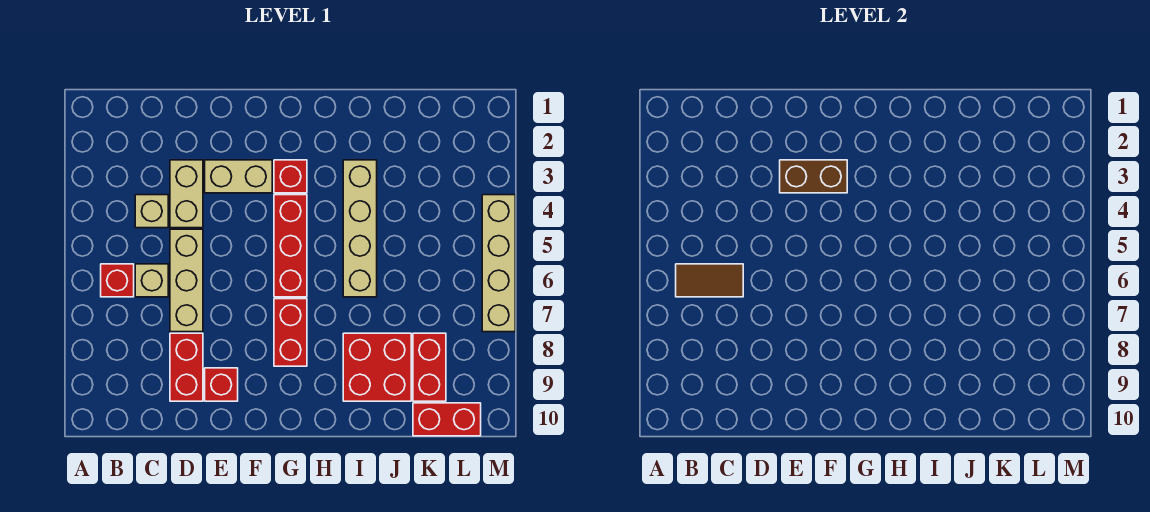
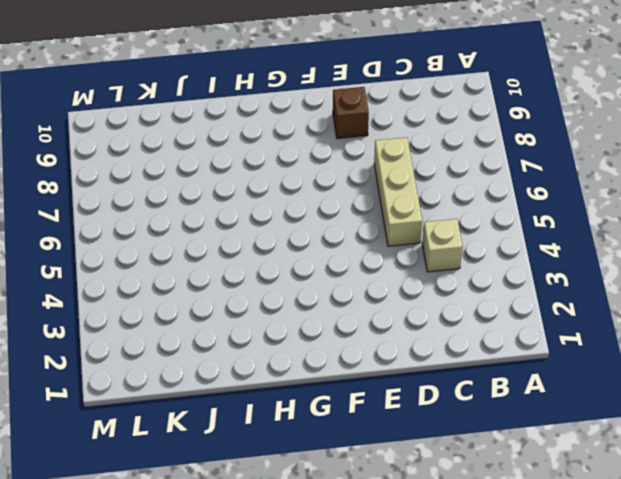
brown brick E9 level 1 -> red brick E9 level 1
none -> red brick B6 level 1
none -> tan brick C6 level 1
none -> tan brick D3:D4 level 1

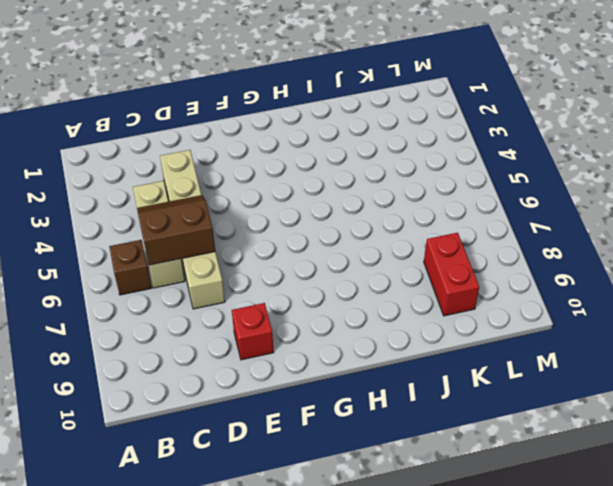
brown brick B6 level 1 -> red brick B6 level 1
brown slope C5:D6 level 2 top 6 -> brown tile B6:C6 level 2
none -> red brick D8:D9 level 1
none -> tan brick E3:F3 level 1
none -> red brick G3 level 1

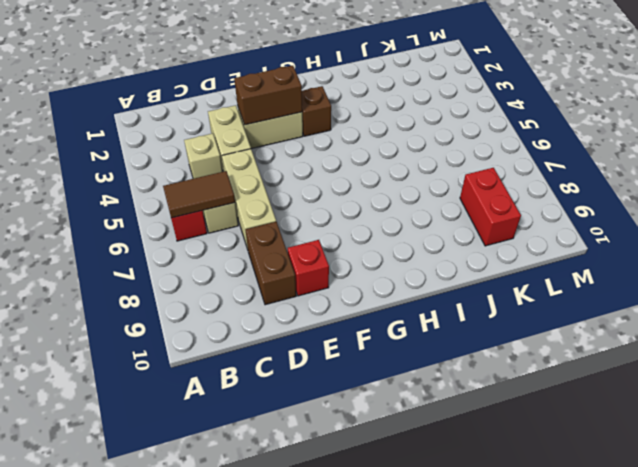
brown brick D8:D9 level 1 -> red brick D8:D9 level 1
brown brick G3 level 1 -> red brick G3 level 1
none -> red brick G4:G6 level 1
none -> red brick G7:G8 level 1
none -> tan brick I3:I6 level 1

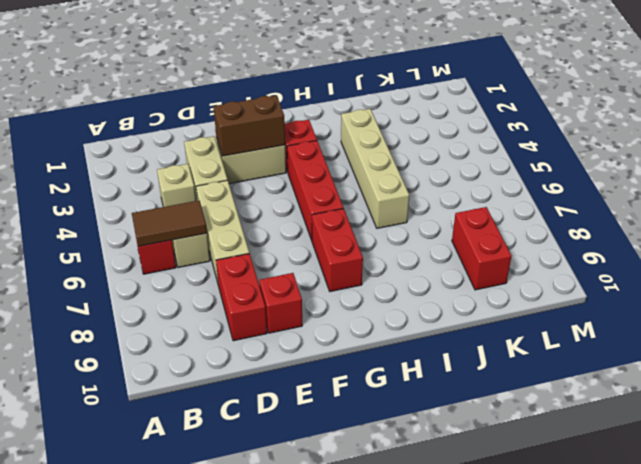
none -> red brick I8:J9 level 1
none -> red brick K10:L10 level 1
none -> tan brick M4:M7 level 1

